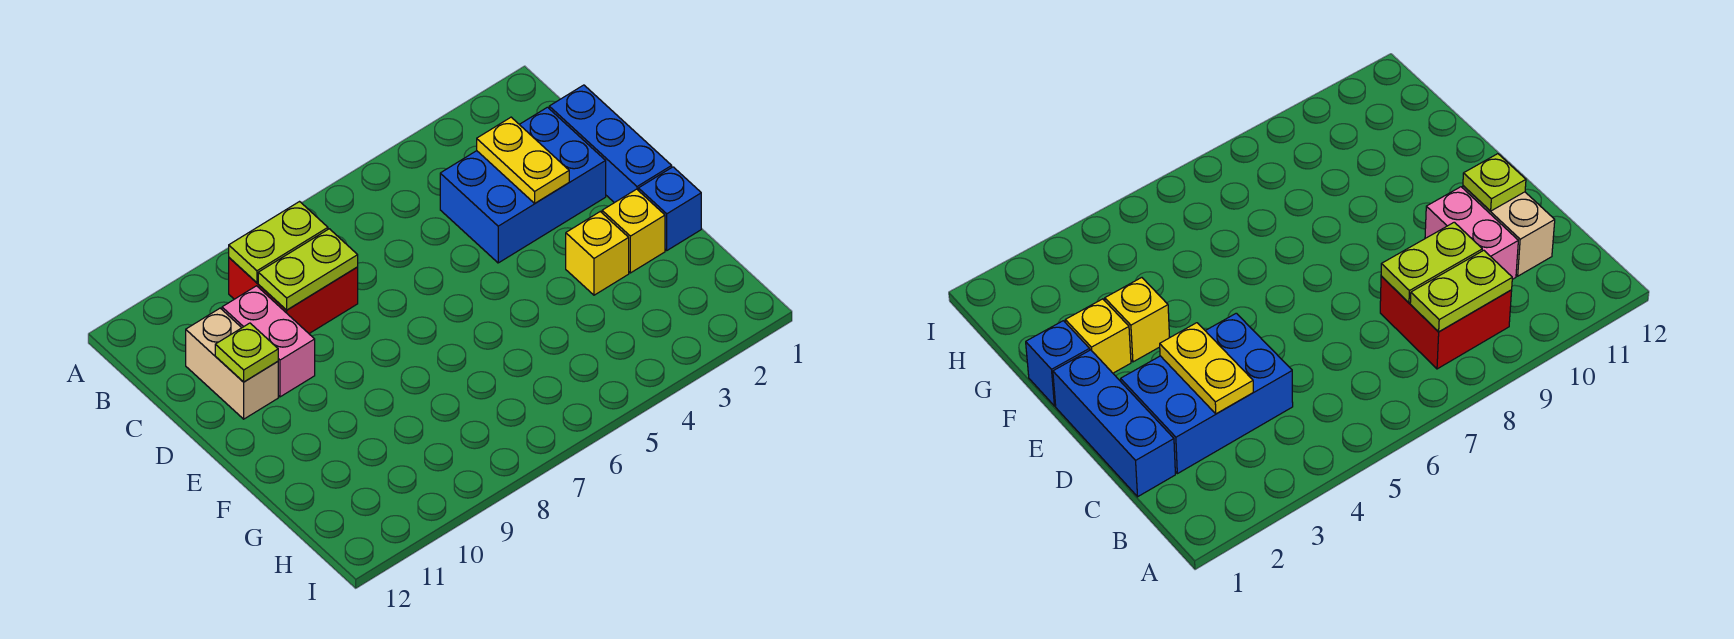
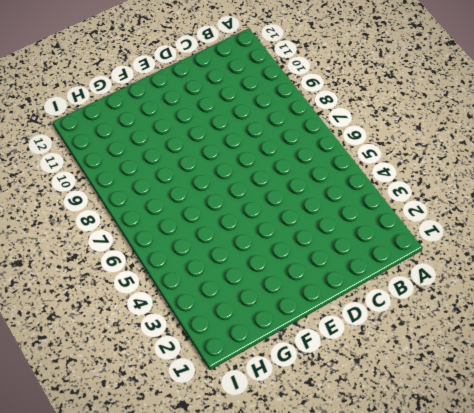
none -> red brick B8:C9 level 1
none -> blue brick C1:E1 level 1
none -> blue brick C2:D4 level 1

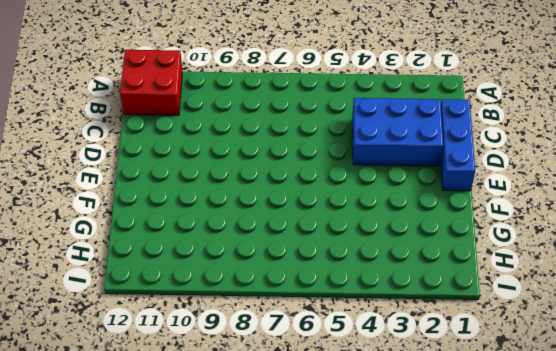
red brick A11:B12 level 1 -> red brick B8:C9 level 1
none -> pink brick C10:D10 level 1
none -> tan brick C11:D11 level 1
none -> blue brick F1 level 1

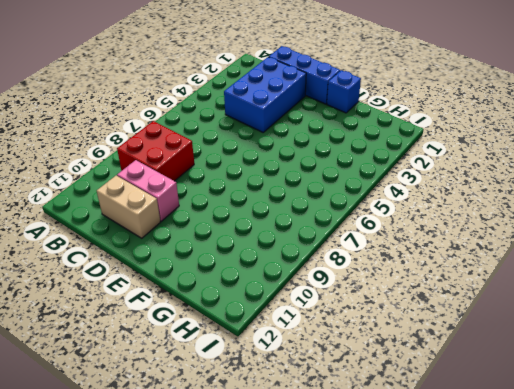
none -> yellow brick F2 level 1
none -> yellow brick F3 level 1
none -> lime plate B8:B9 level 2

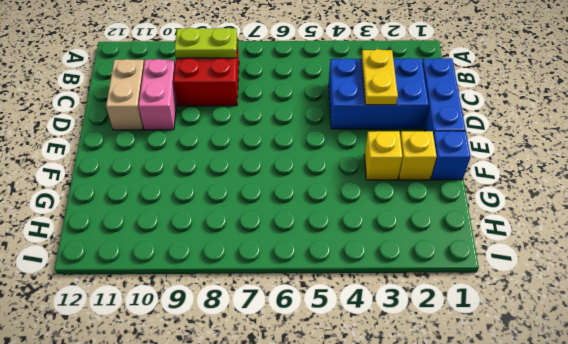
none -> lime plate C8:C9 level 2
none -> lime plate D11 level 2

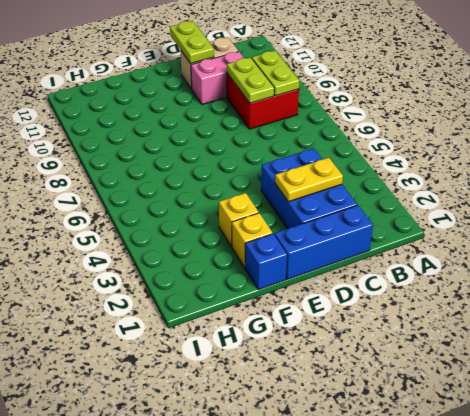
lime plate D11:D12 level 2 -> lime plate D11 level 2

